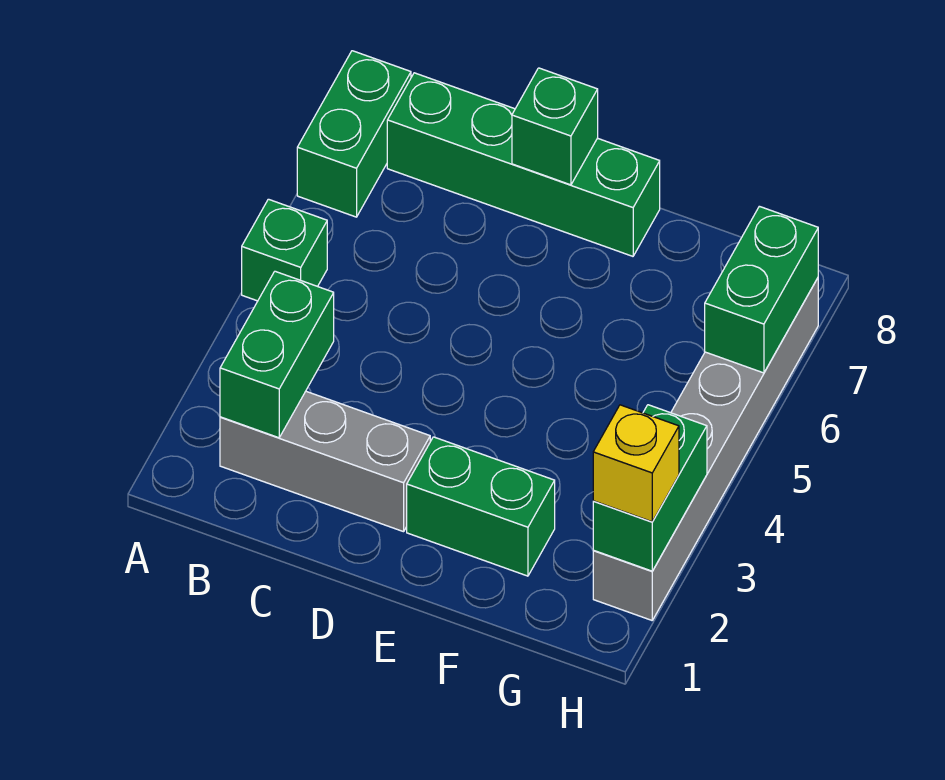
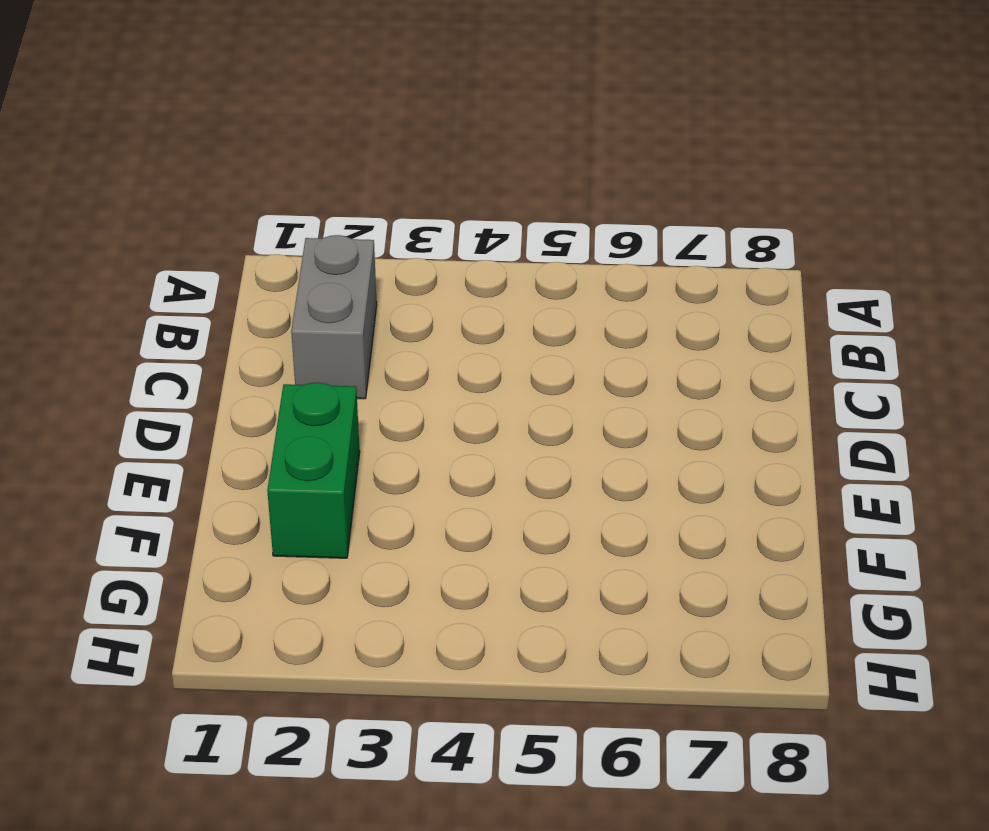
grey brick B2:C2 level 1 -> grey brick B2:D2 level 1
none -> green brick A5 level 1
none -> green brick A7:A8 level 1

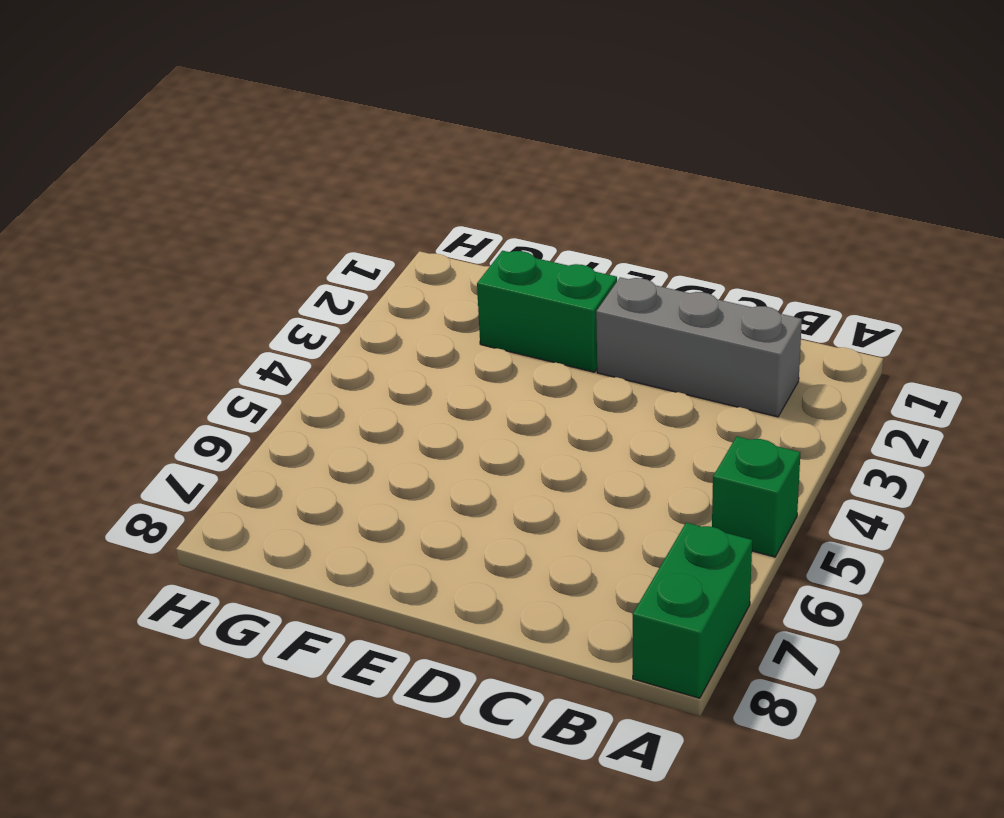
none -> green brick B8:E8 level 1
none -> grey brick H2:H7 level 1

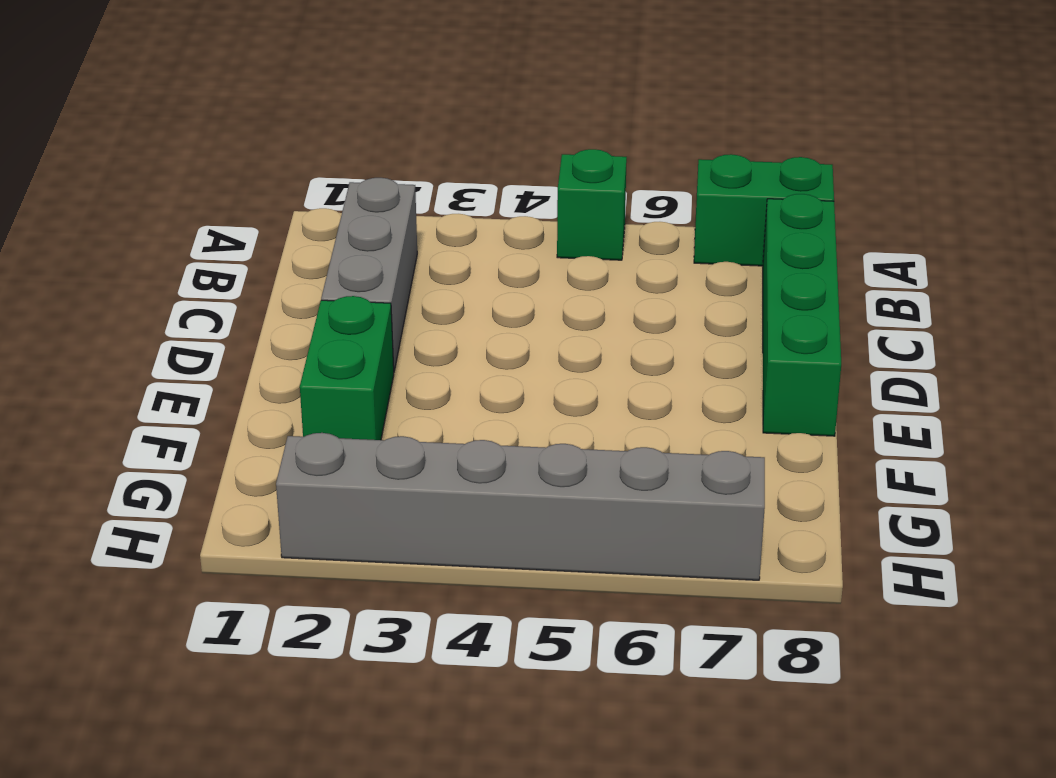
none -> green brick B2:B3 level 2
none -> green brick D8 level 2

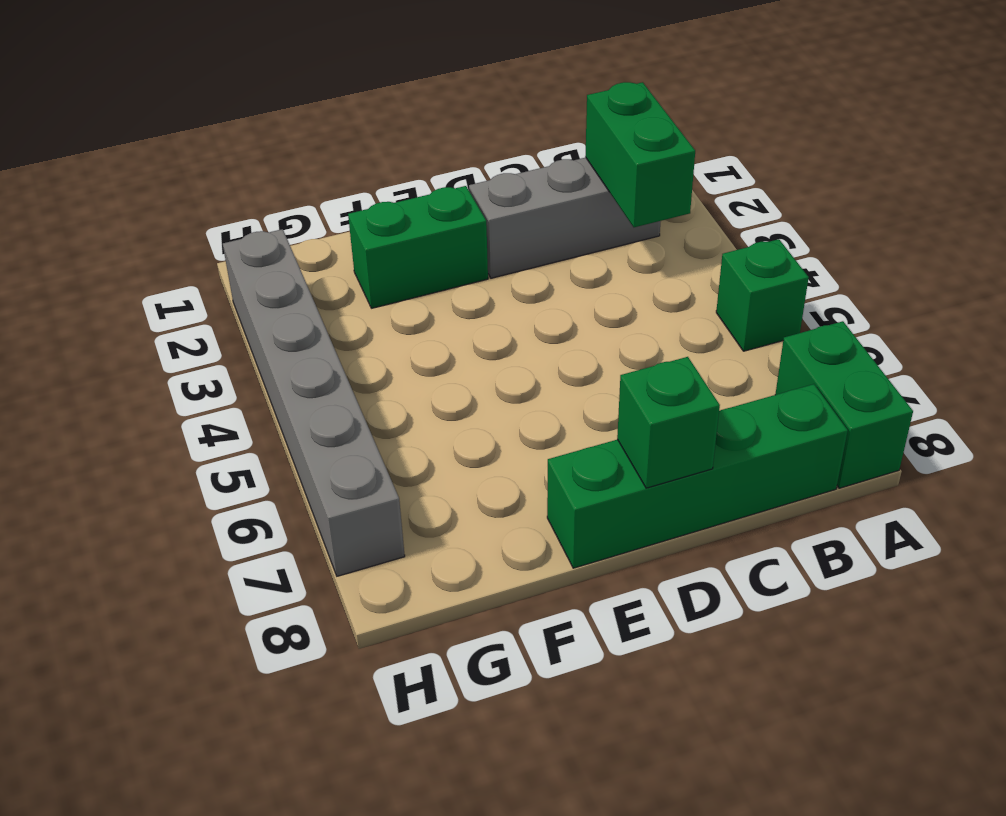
none -> green brick H2:H3 level 2
none -> green brick H6:H7 level 2

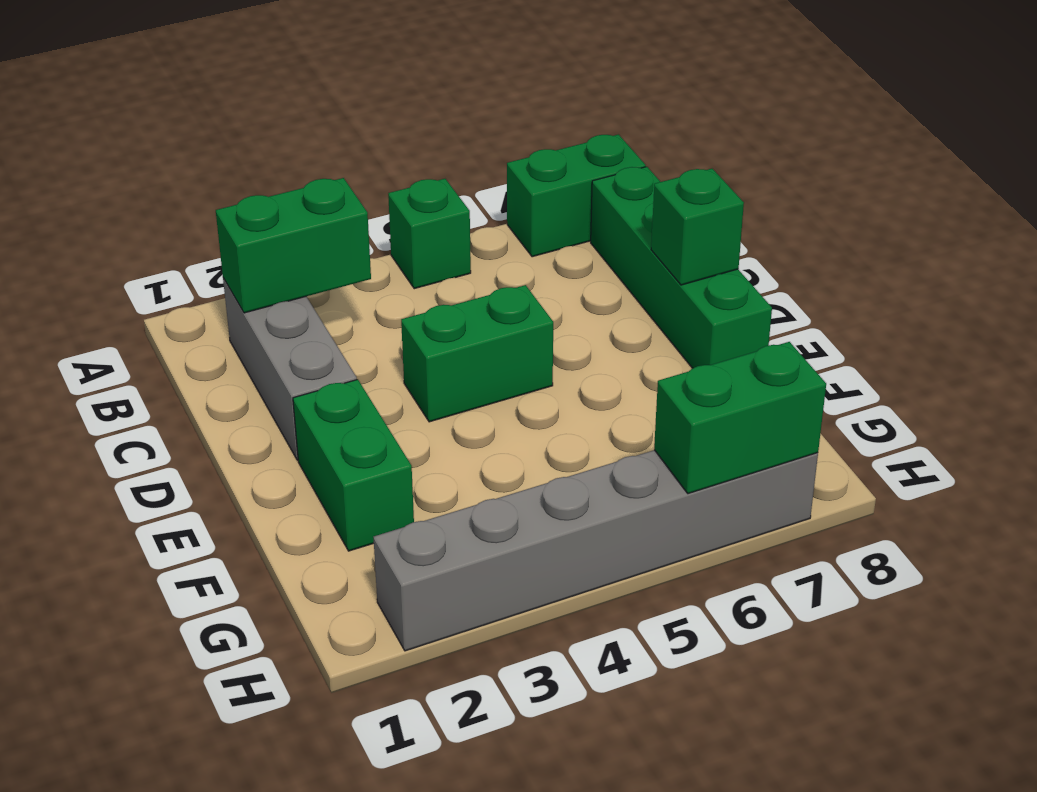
green brick D4:D5 level 1 -> green brick H2:H3 level 2
none -> yellow brick H2 level 3

